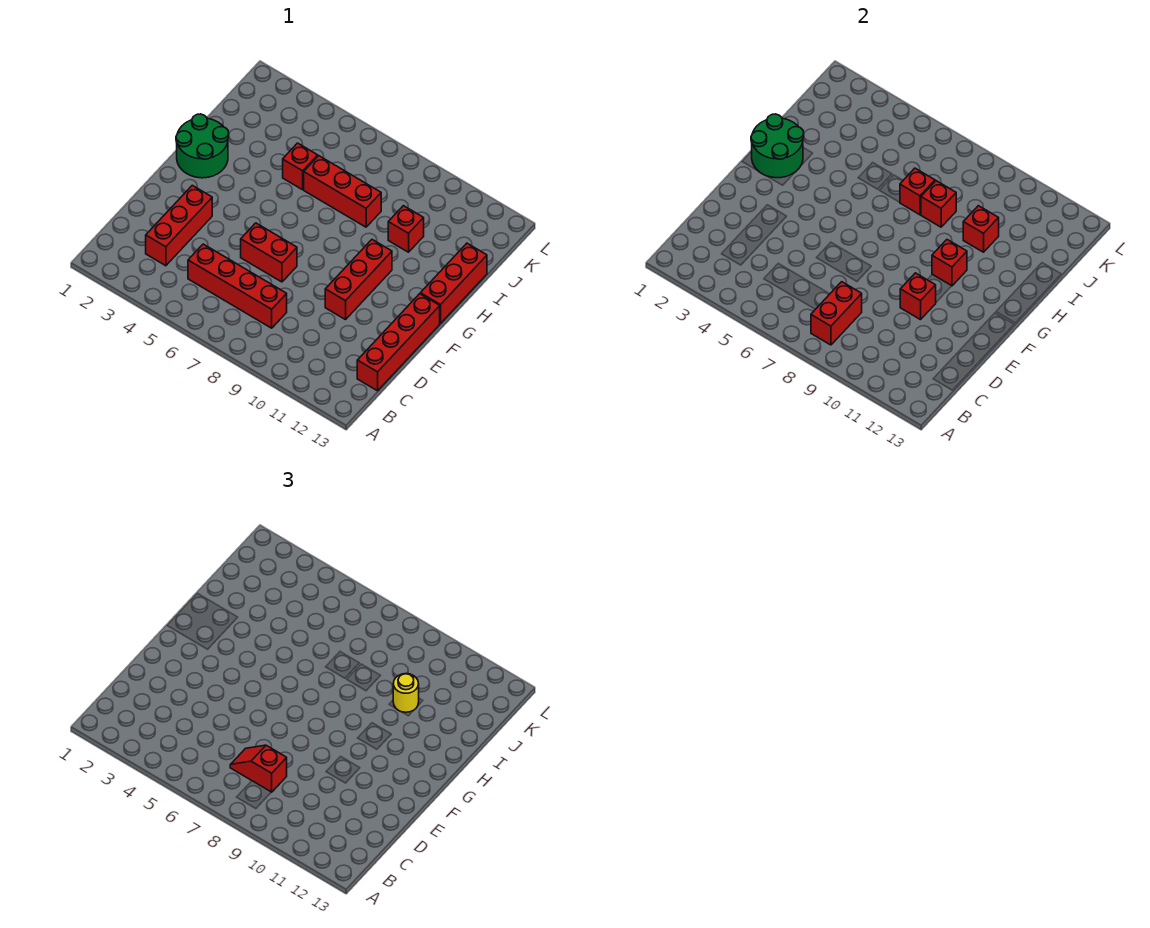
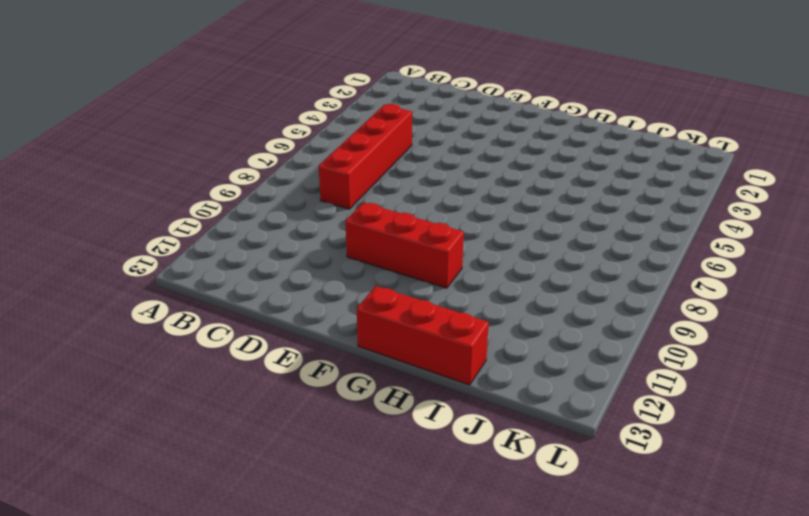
none -> red brick C3:E3 level 1
none -> red brick C13:F13 level 1
none -> red brick E6:E7 level 1

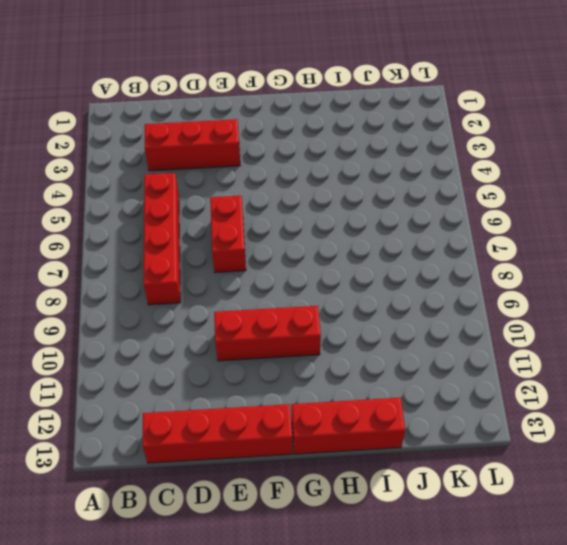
none -> green round brick G1:H2 level 1
none -> red brick I5 level 1
none -> red brick I6:I8 level 1

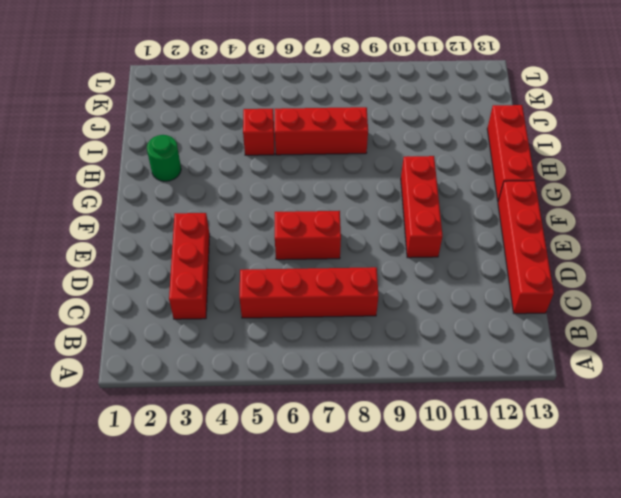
green round brick H2 level 1 -> green round brick G1:H2 level 1
none -> red brick I10 level 1
none -> red brick B8:C8 level 2
none -> red brick E10 level 2

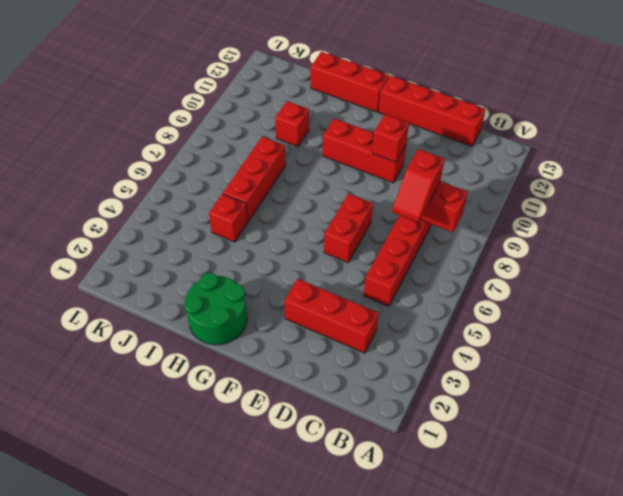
none -> green round brick G1:H2 level 2
none -> red brick G10 level 2
none -> red brick I7 level 2

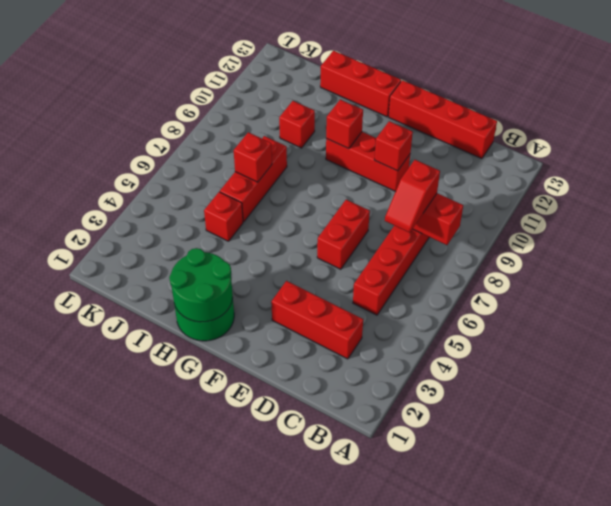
none -> red brick I8 level 2
none -> red brick I10 level 2
none -> yellow round brick I10 level 3

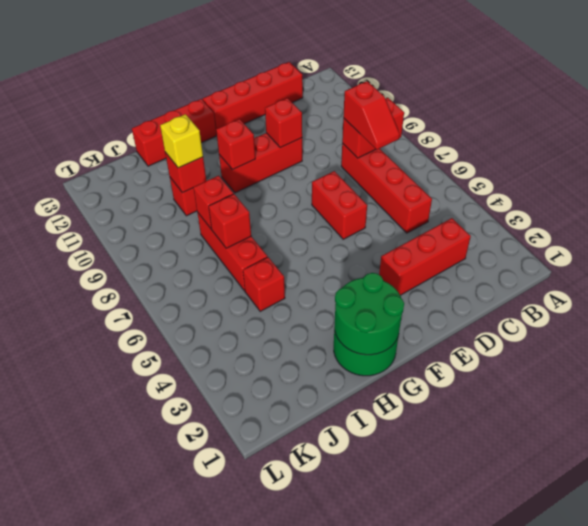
yellow brick I10 level 3 -> yellow round brick I10 level 3

